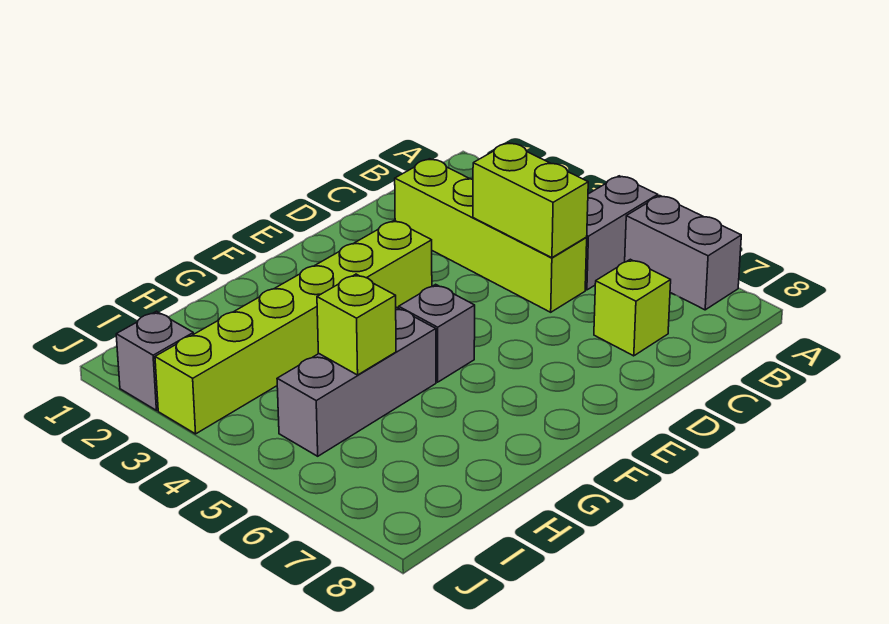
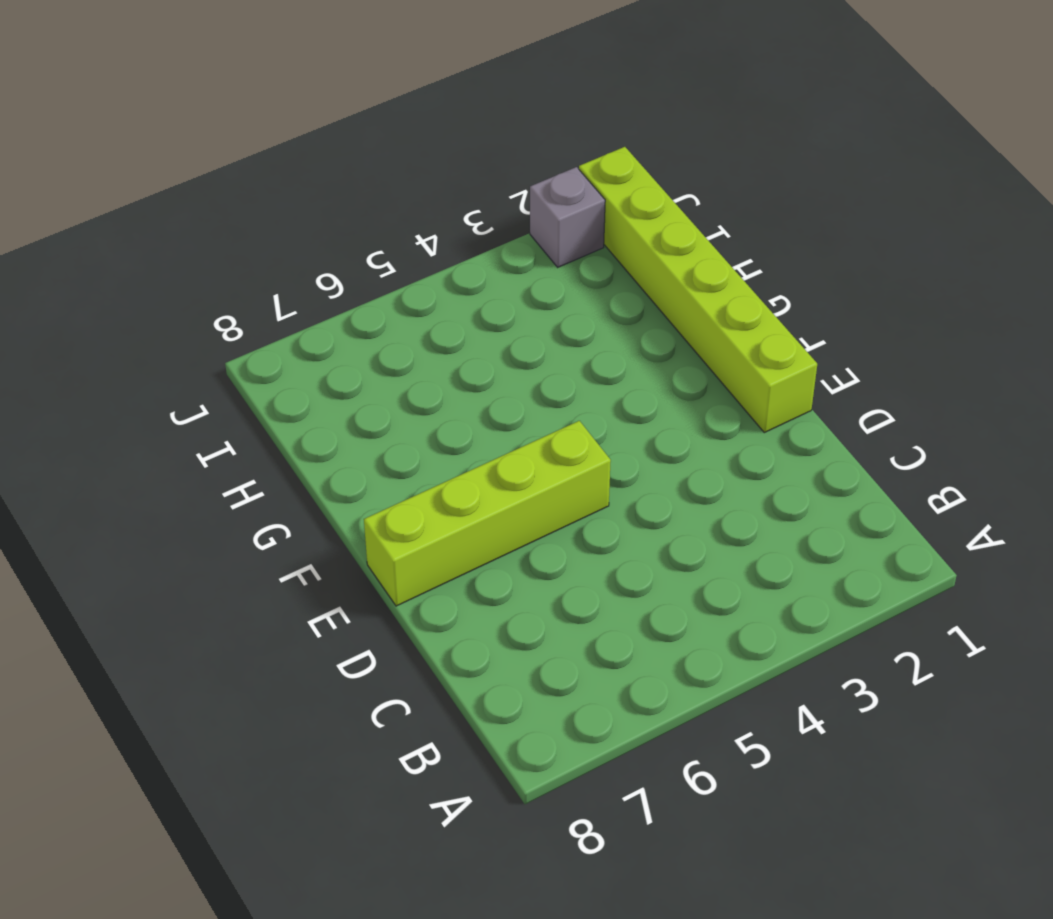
lime brick E1:J1 level 1 -> lime brick E3:J3 level 1
lime brick E5:E8 level 1 -> lime brick C2:C5 level 1
none -> grey brick A5:B5 level 1
none -> grey brick A6:A7 level 1

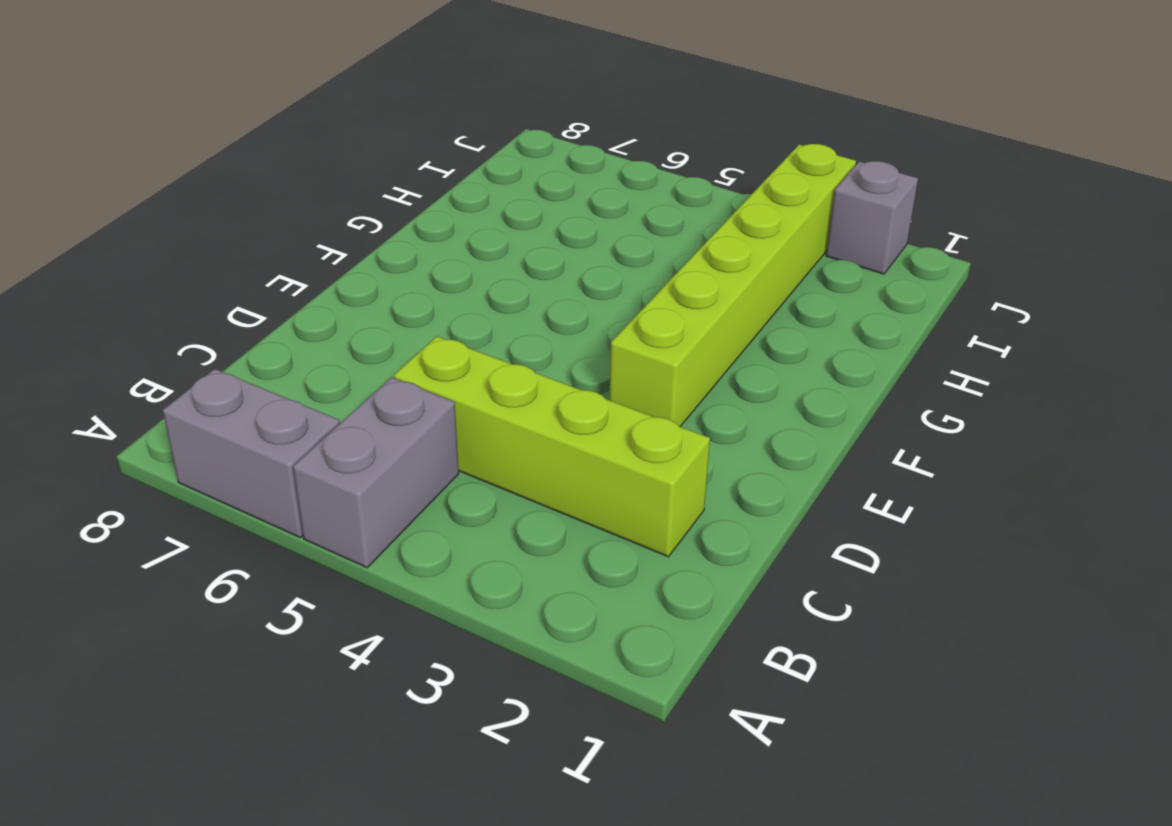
none -> lime brick C7 level 1
none -> grey brick F5 level 1

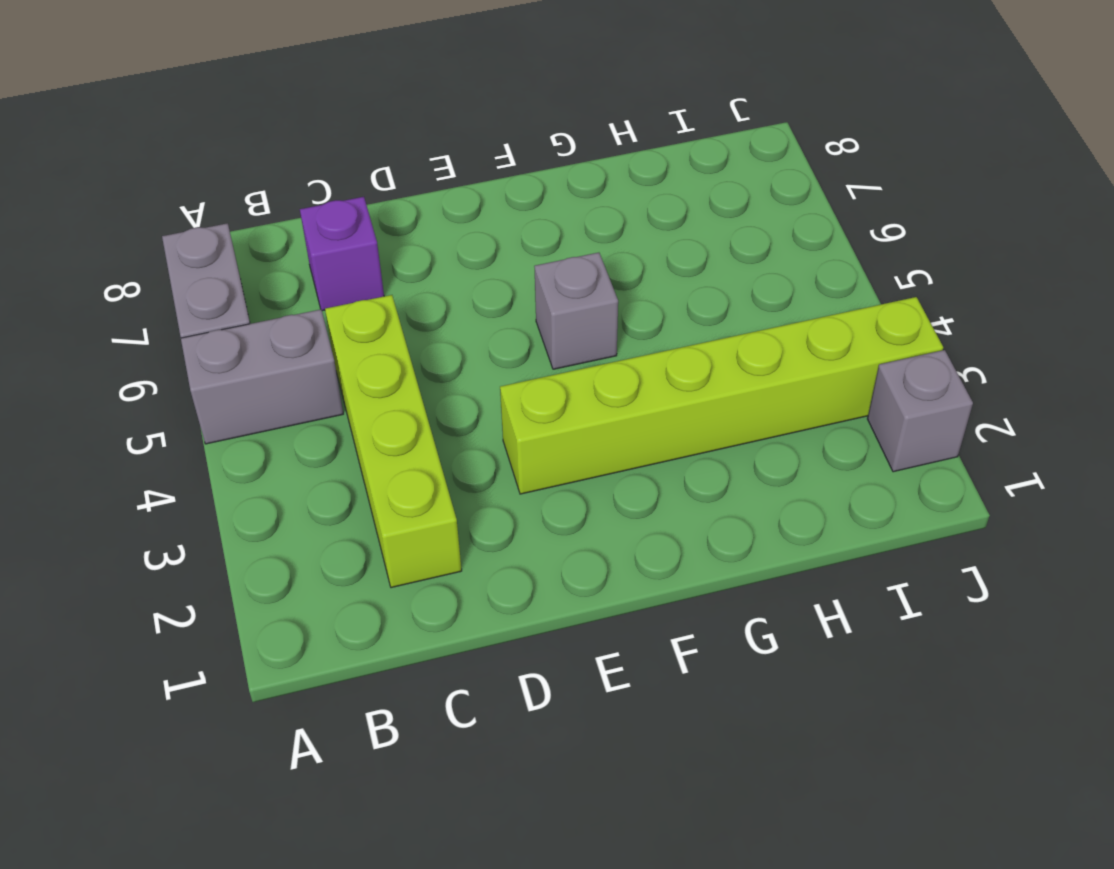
purple brick C7 level 1 -> lime brick C7 level 1
none -> grey brick G5:I5 level 1
none -> lime brick C4:C5 level 2

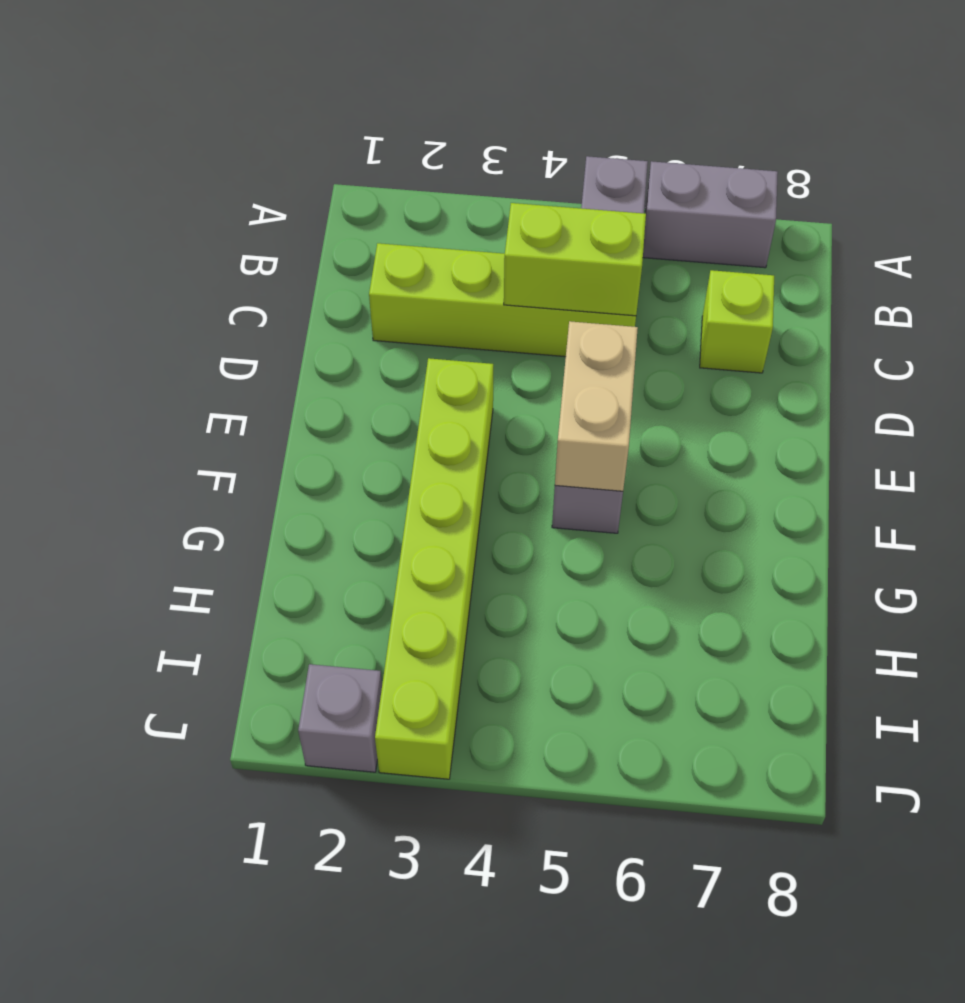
tan brick E5:F5 level 2 -> none
none -> grey brick G5:I5 level 1
none -> lime brick H5 level 2

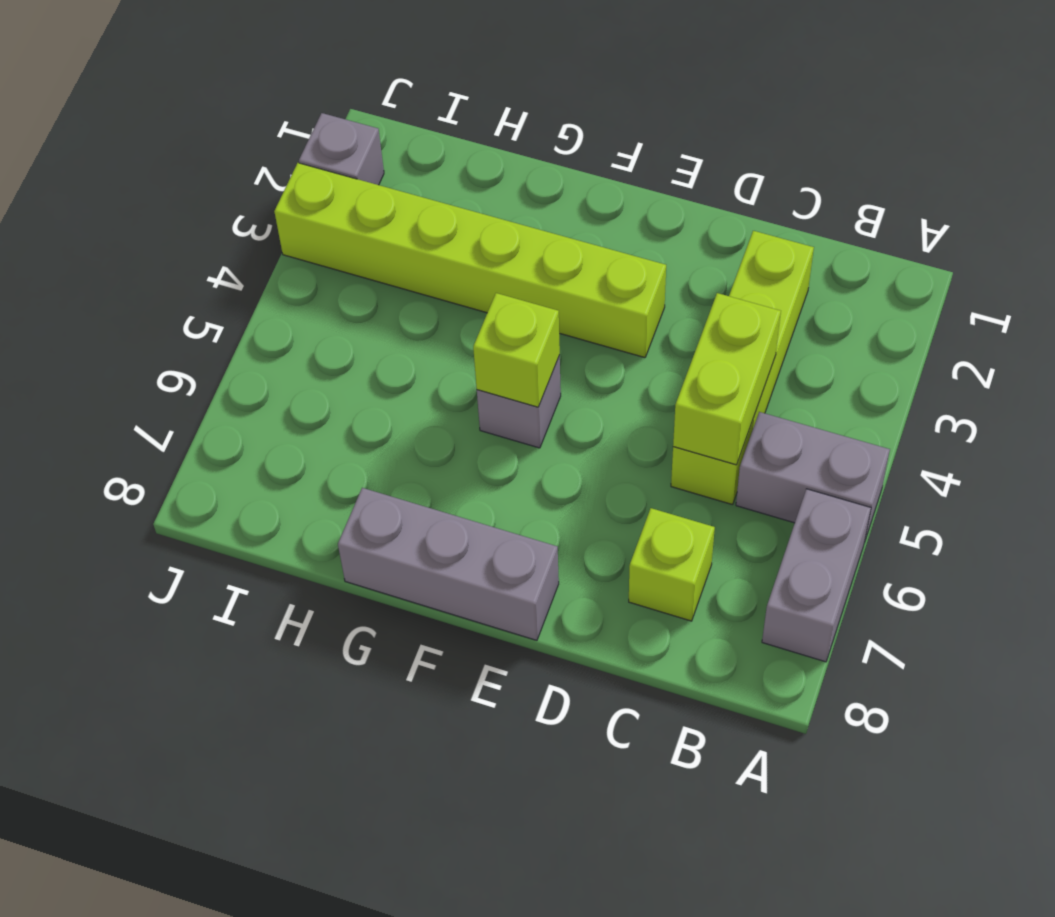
grey brick E8:G8 level 1 -> grey brick G5:I5 level 1
lime brick F5 level 2 -> lime brick H5 level 2

